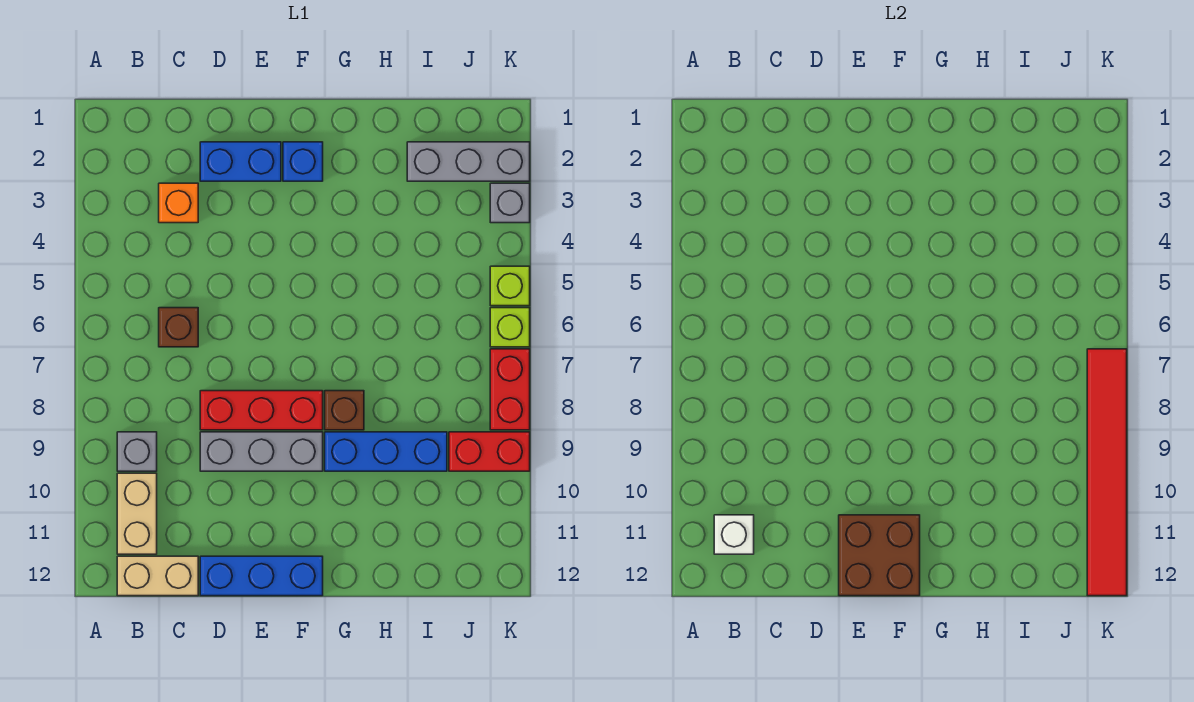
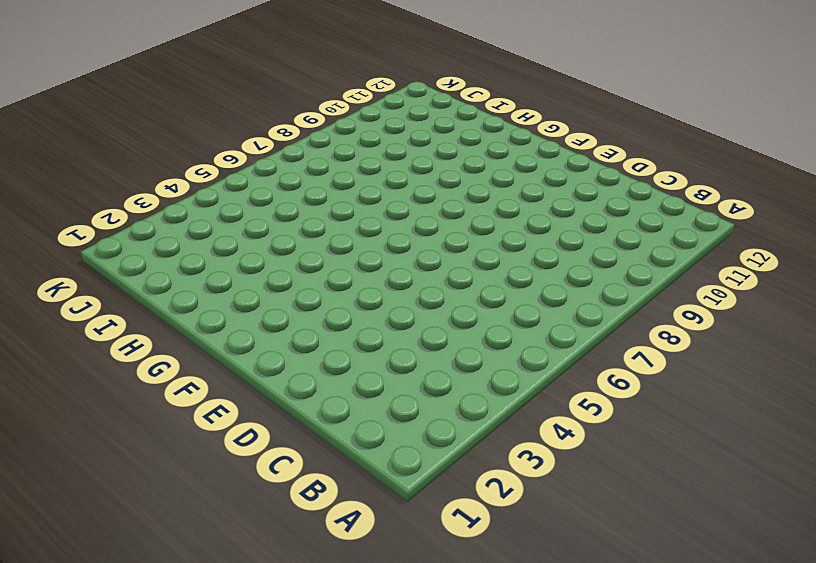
none -> grey brick B9 level 1
none -> tan brick B10:B11 level 1
none -> tan brick B12:C12 level 1

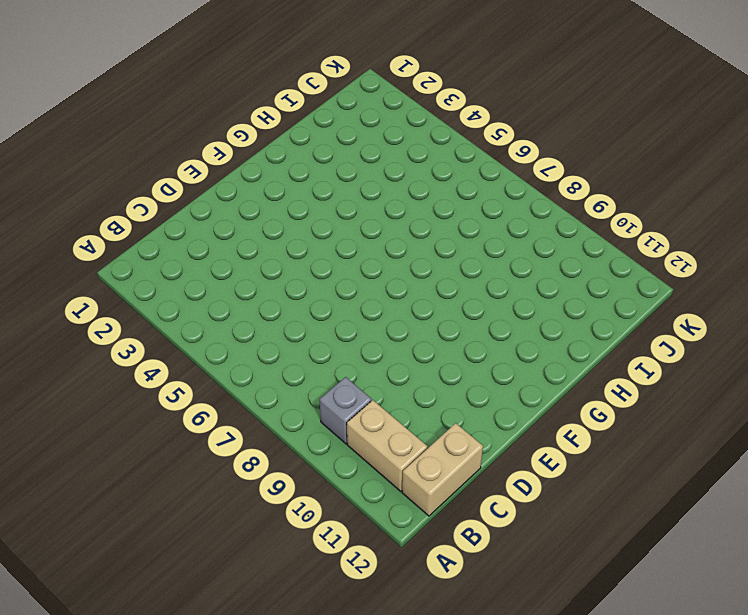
none -> orange brick C3 level 1
none -> brown brick C6 level 1
none -> blue brick D2:E2 level 1

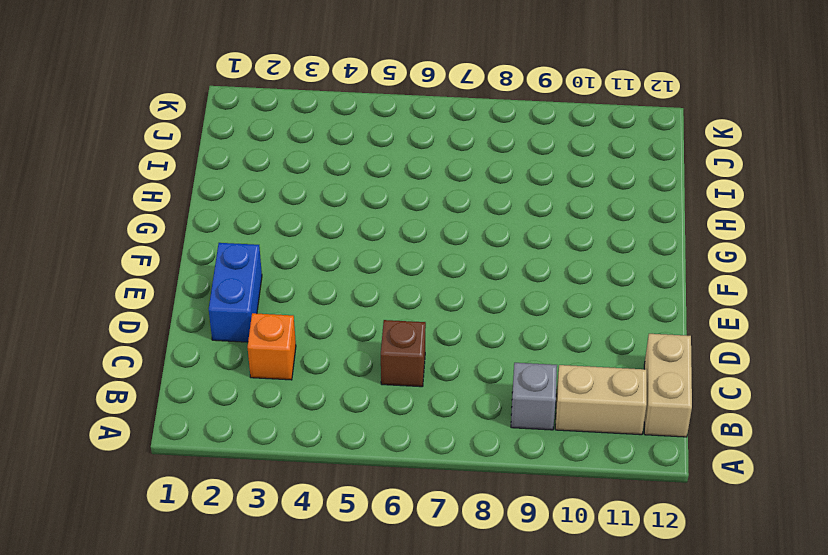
none -> red brick D8:F8 level 1
none -> grey brick D9:F9 level 1
none -> blue brick D12:F12 level 1

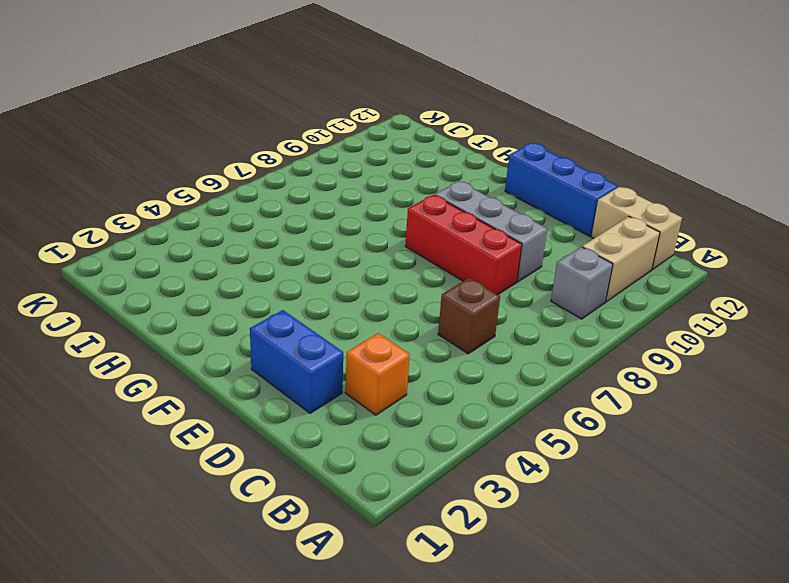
none -> blue brick F2 level 1
none -> brown brick G8 level 1
none -> blue brick G9:I9 level 1

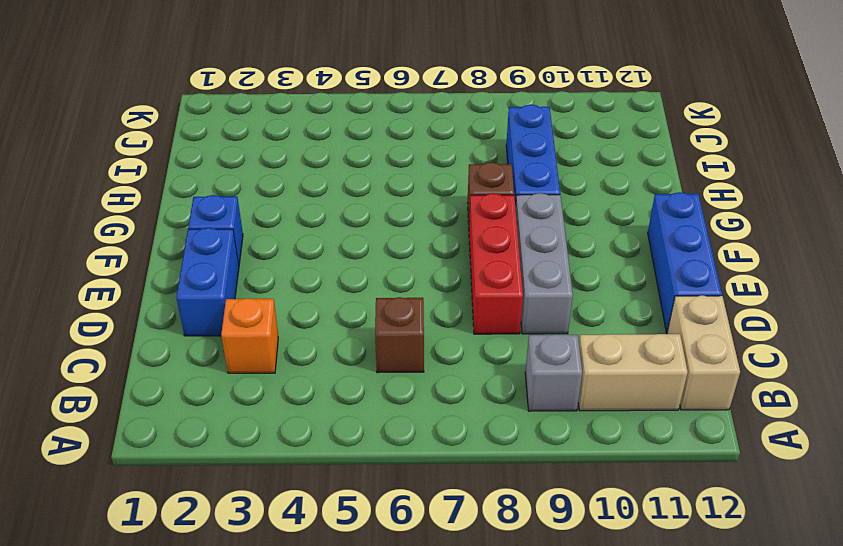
none -> grey brick I2:K2 level 1
none -> red brick J9:K9 level 1
none -> grey brick K3 level 1

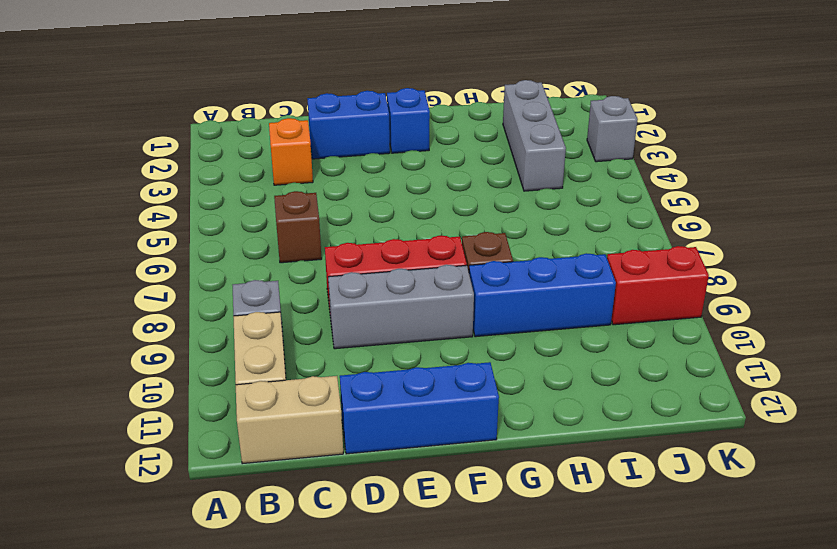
grey brick I2:I4 level 1 -> grey brick I2:K2 level 1
none -> lime brick K5 level 1
none -> lime brick K6 level 1
none -> red brick K7:K8 level 1

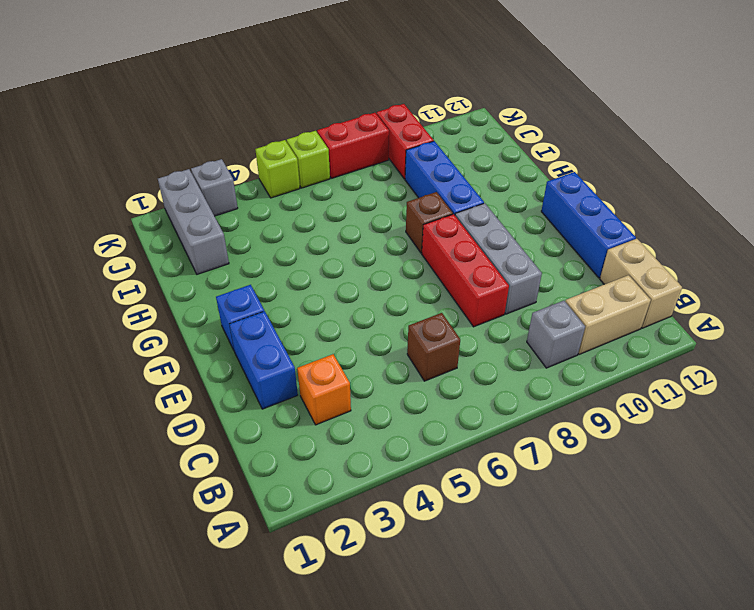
none -> white brick B11 level 2
none -> brown brick E11:F12 level 2
none -> red tile K7:K12 level 2

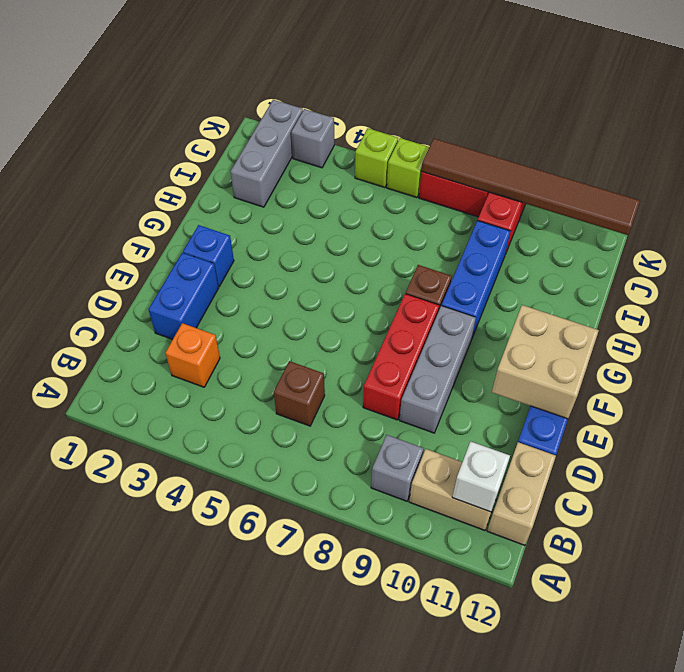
tan brick E11:F12 level 2 -> brown brick E11:F12 level 2
brown tile K7:K12 level 2 -> red tile K7:K12 level 2

